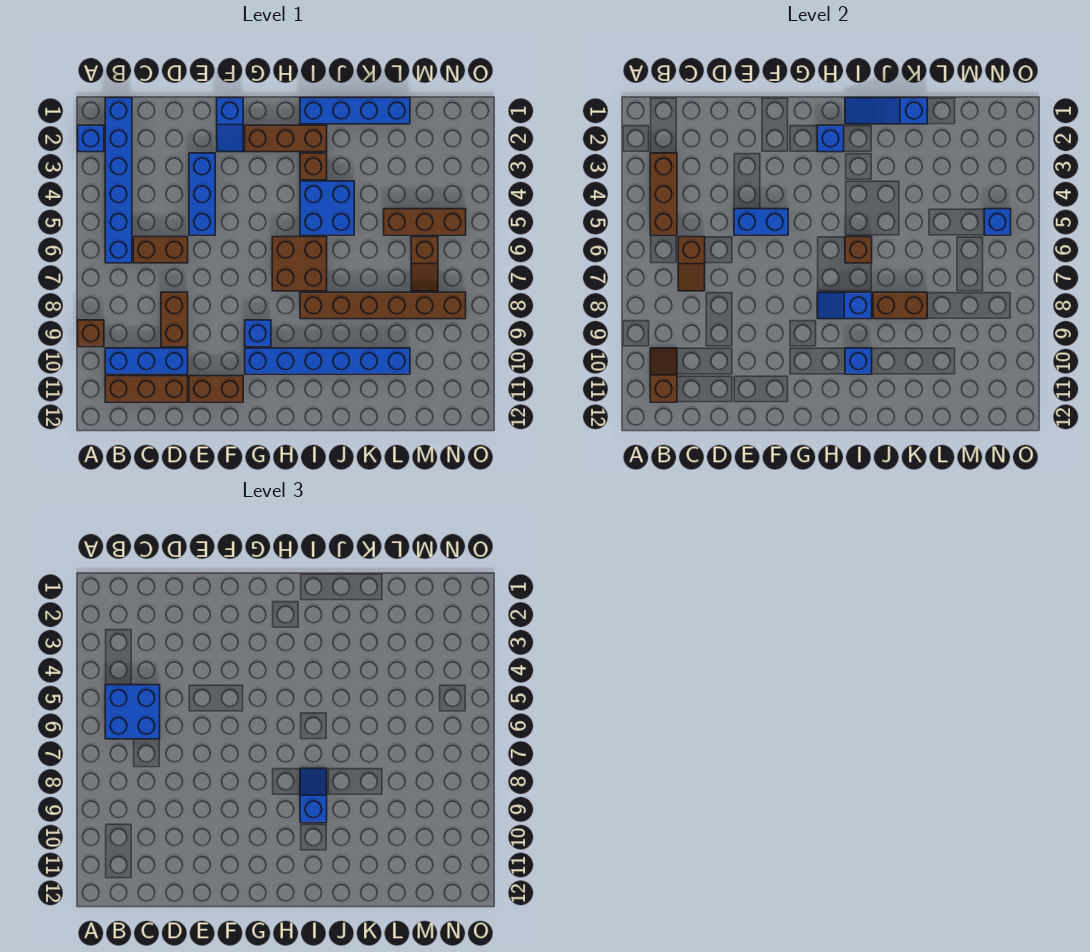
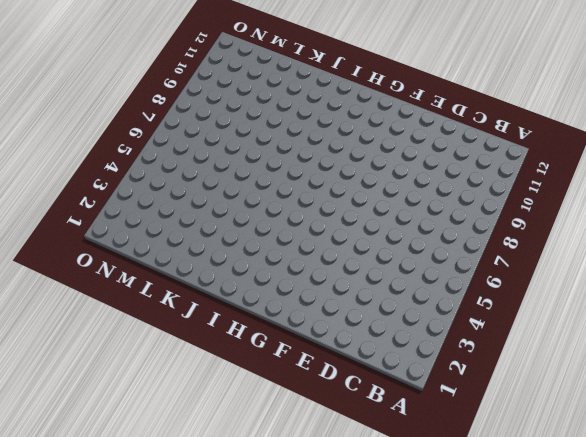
none -> blue brick A2 level 1
none -> brown brick A9 level 1
none -> blue brick B1:B6 level 1
none -> blue brick B10:D10 level 1

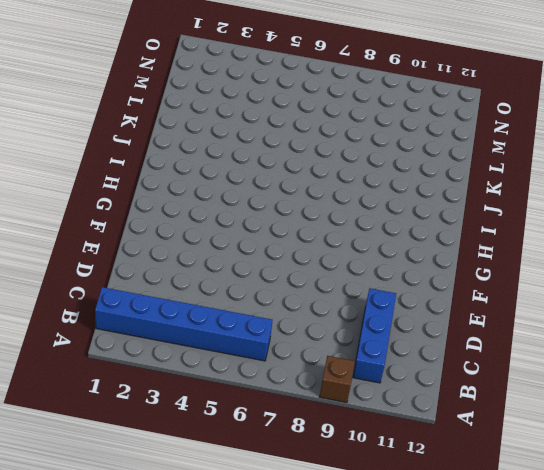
none -> blue brick A2 level 1
none -> brown brick B11:D11 level 1
none -> brown brick C6:D6 level 1
none -> brown brick D8:D9 level 1

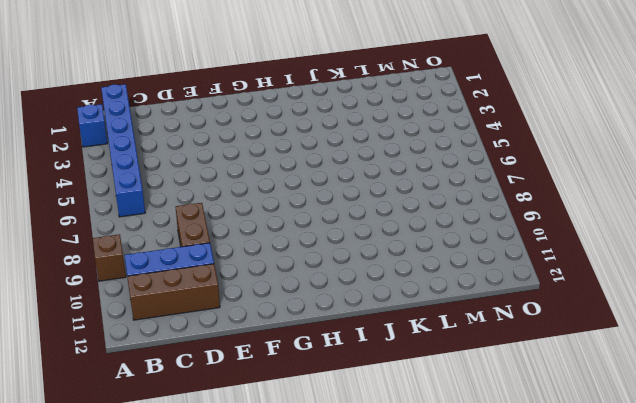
none -> brown brick C6:D6 level 1
none -> blue brick E3:E5 level 1
none -> brown brick E11:F11 level 1
none -> blue slope F1:F2 level 1 top 1

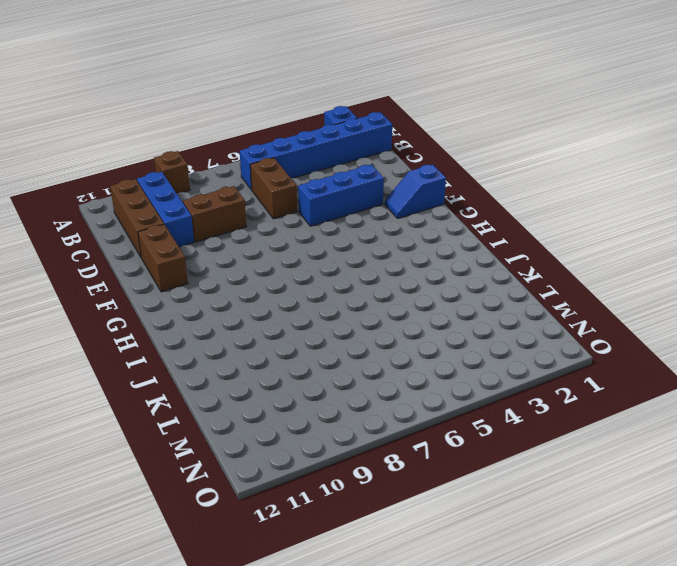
none -> brown brick G2:I2 level 1
none -> blue brick G9 level 1
none -> blue brick G10:L10 level 1
none -> brown brick H6:I7 level 1

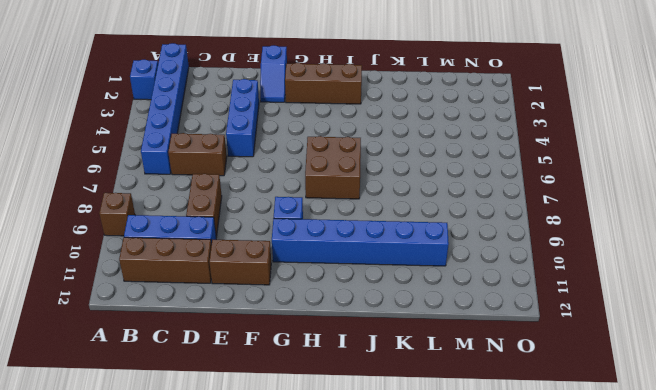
none -> blue brick I1:L1 level 1
none -> brown brick I3 level 1
none -> blue brick I4:J5 level 1
none -> brown brick I8:N8 level 1

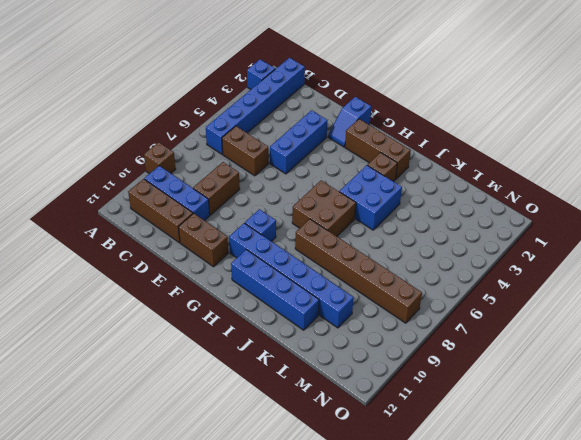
blue brick H11:K11 level 1 -> blue brick I1:L1 level 1
none -> brown brick L5:N5 level 1
none -> brown slope M6:M7 level 1 top 6
none -> brown brick B3:B5 level 2
none -> brown slope B10:B11 level 2 top 11

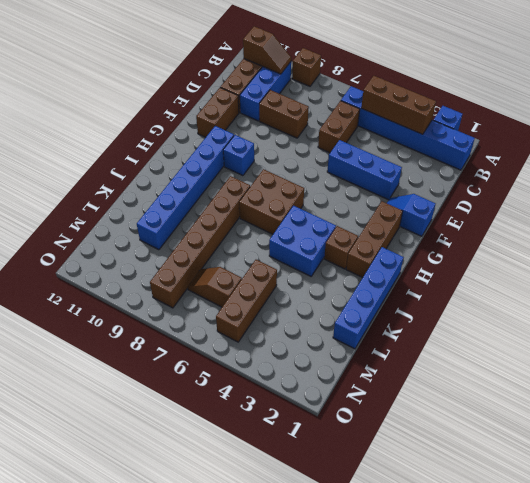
none -> brown slope C6:C7 level 2 top 6
none -> blue brick E5:F5 level 2
none -> blue brick H2 level 2
none -> blue slope H8:I8 level 2 top I

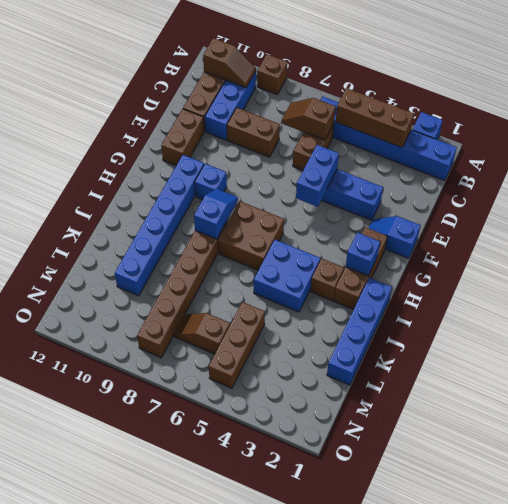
none -> blue slope I1:K1 level 2 top K
none -> brown brick I6 level 2
none -> blue brick I10 level 2
none -> brown brick J8:K8 level 2

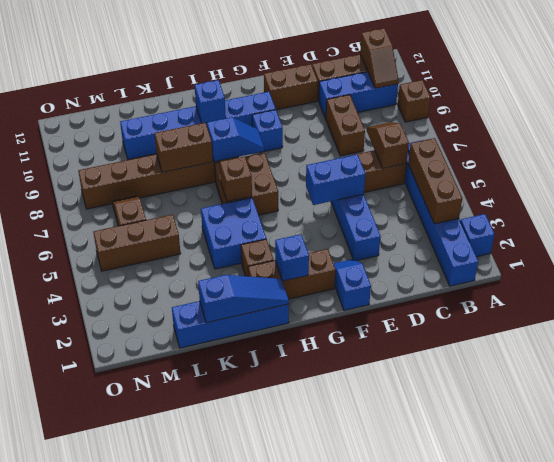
none -> blue brick N5 level 2
none -> blue brick B5:C6 level 3
none -> blue slope I8:I9 level 3 top 9

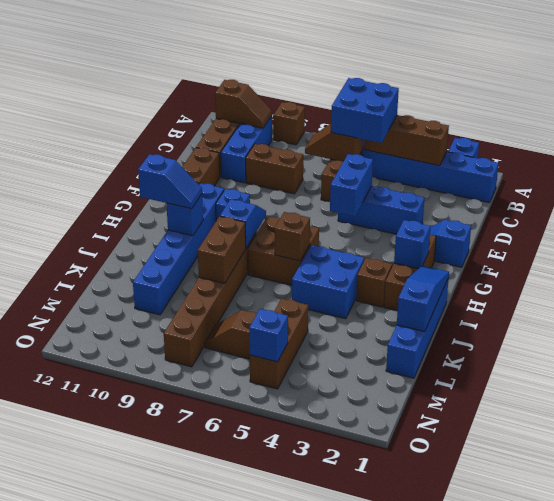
blue slope I10:I11 level 3 top 11 -> blue slope I8:I9 level 3 top 9

